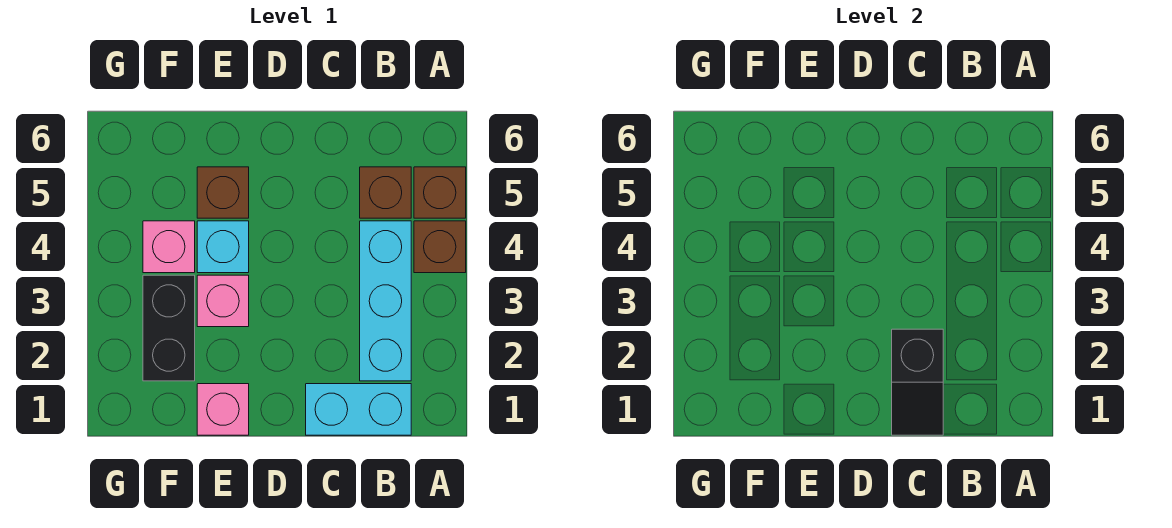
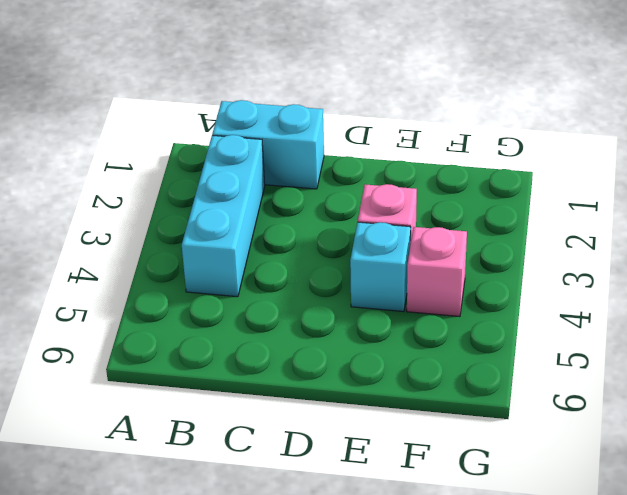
none -> brown brick A4 level 1
none -> brown brick A5 level 1
none -> brown brick B5 level 1

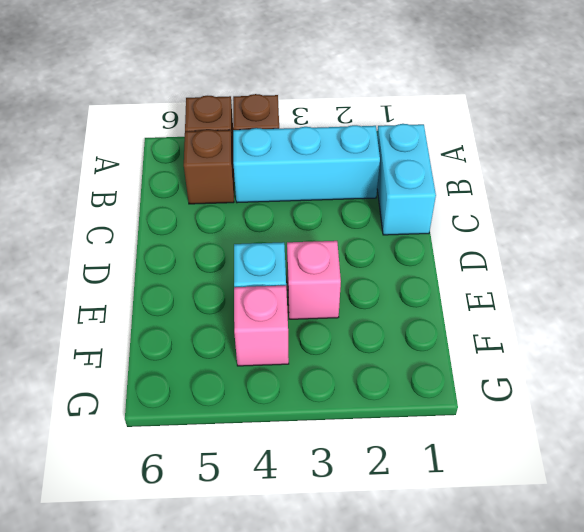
none -> pink brick E1 level 1
none -> brown brick E5 level 1
none -> black brick F2:F3 level 1

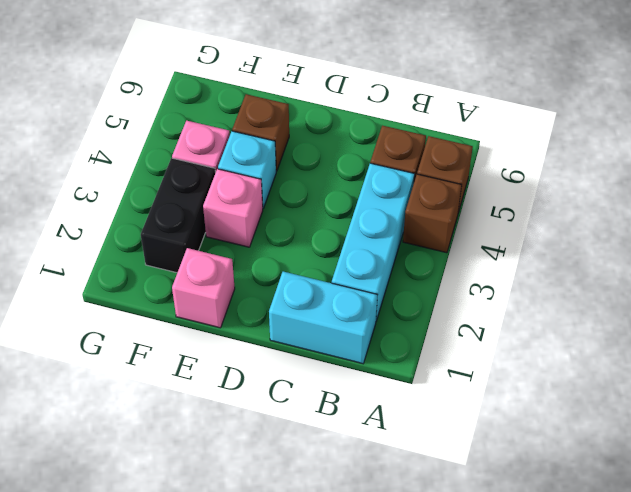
none -> black slope C1:C2 level 2 top 2

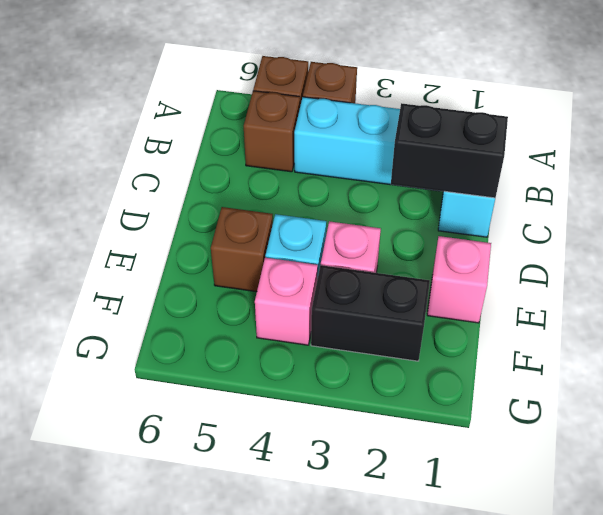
black brick C1:C2 level 2 -> black slope C1:C2 level 2 top 2

